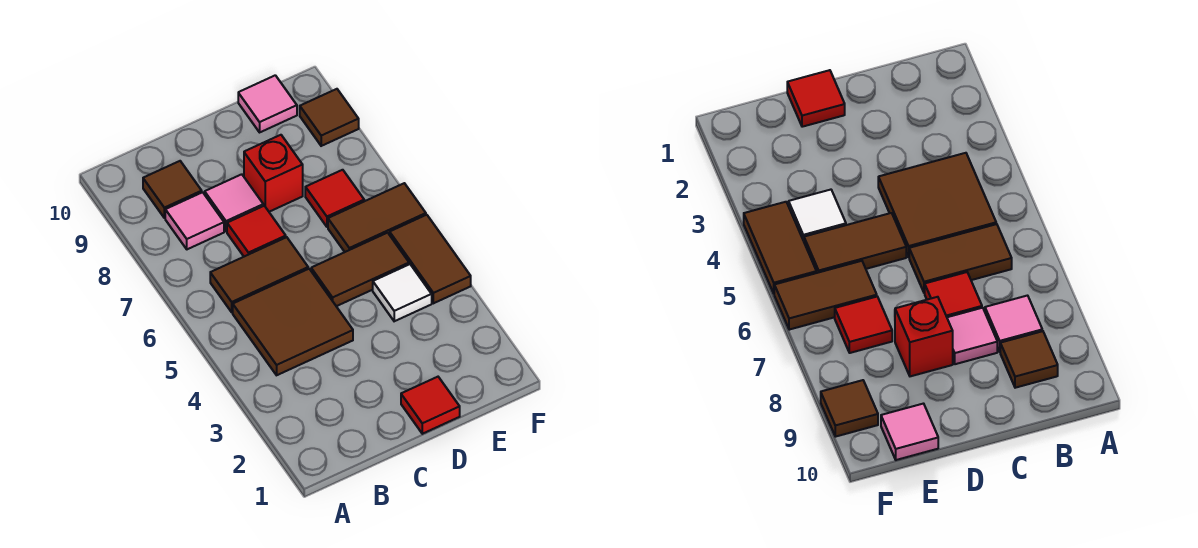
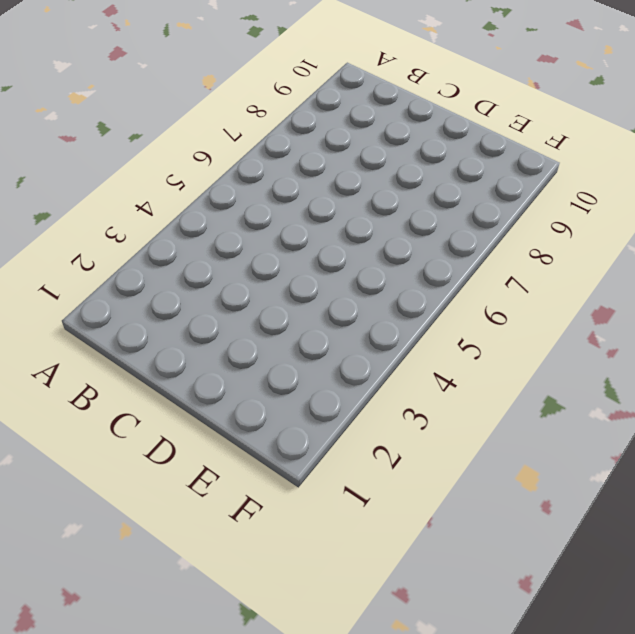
none -> brown tile B4:C5 level 1
none -> brown tile B6:C6 level 1
none -> pink tile B8 level 1

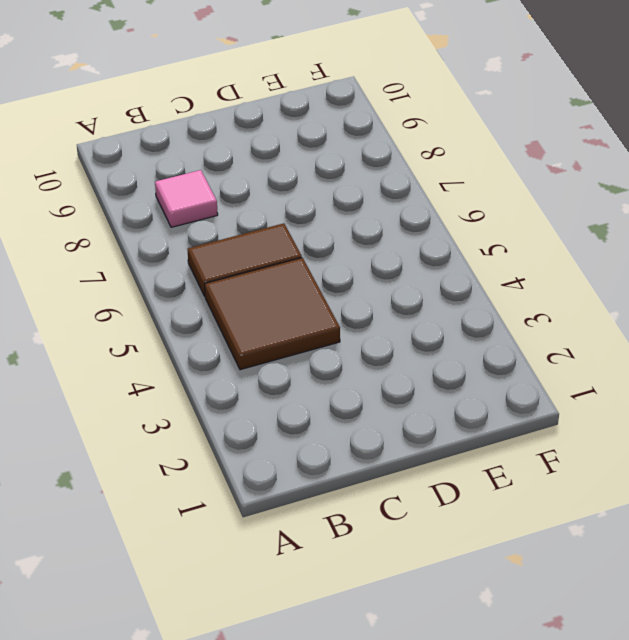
none -> brown tile B9 level 1
none -> red tile C7 level 1
none -> pink tile C8 level 1

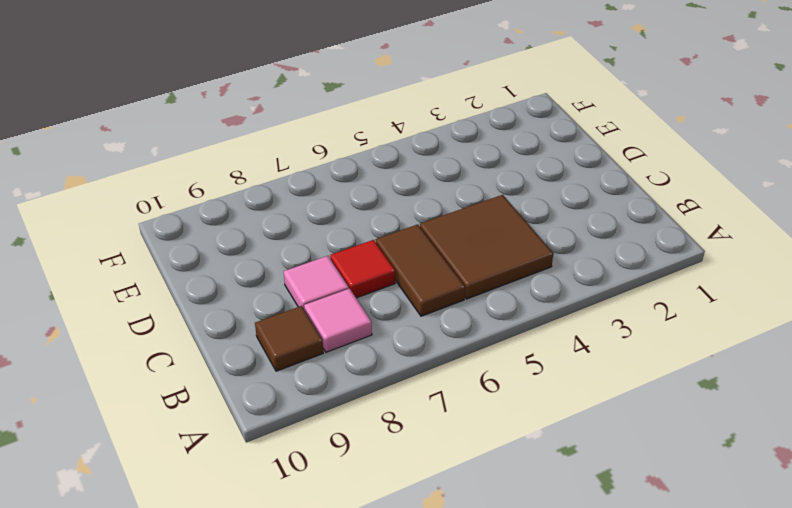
none -> red tile D1 level 1
none -> brown tile D5:E5 level 1
none -> red brick D8 level 1

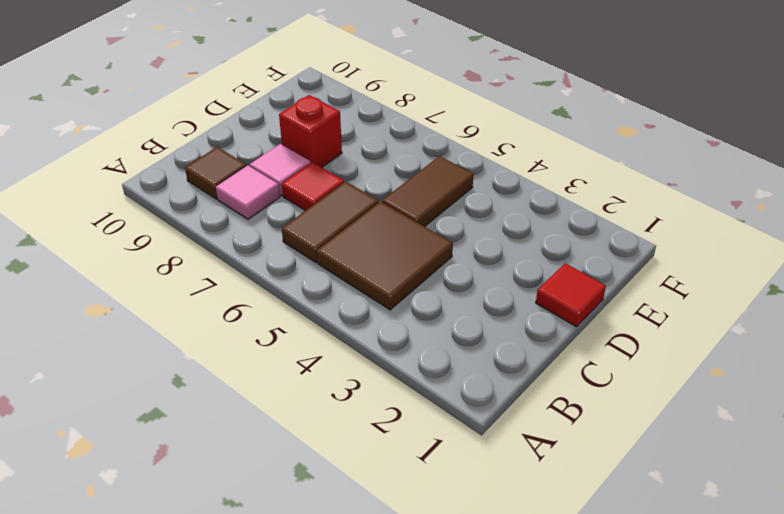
none -> white tile E4 level 1
none -> brown tile E6:F6 level 1
none -> red tile E7 level 1

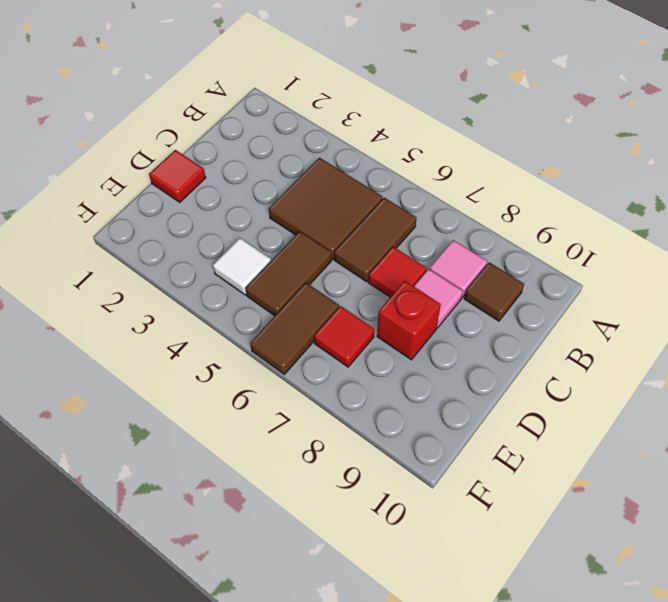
none -> pink tile E10 level 1
none -> brown tile F4:F5 level 1
none -> brown tile F9 level 1

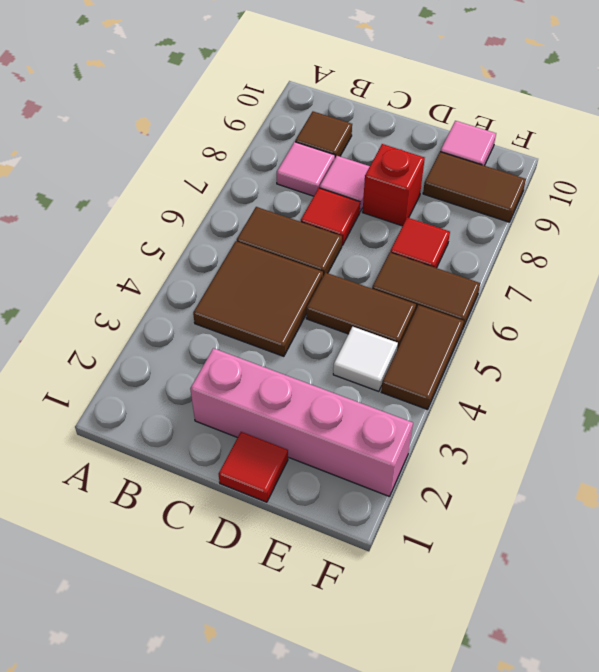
pink brick C2:F2 level 1 -> none
brown tile E9:F9 level 1 -> brown tile F9 level 1

